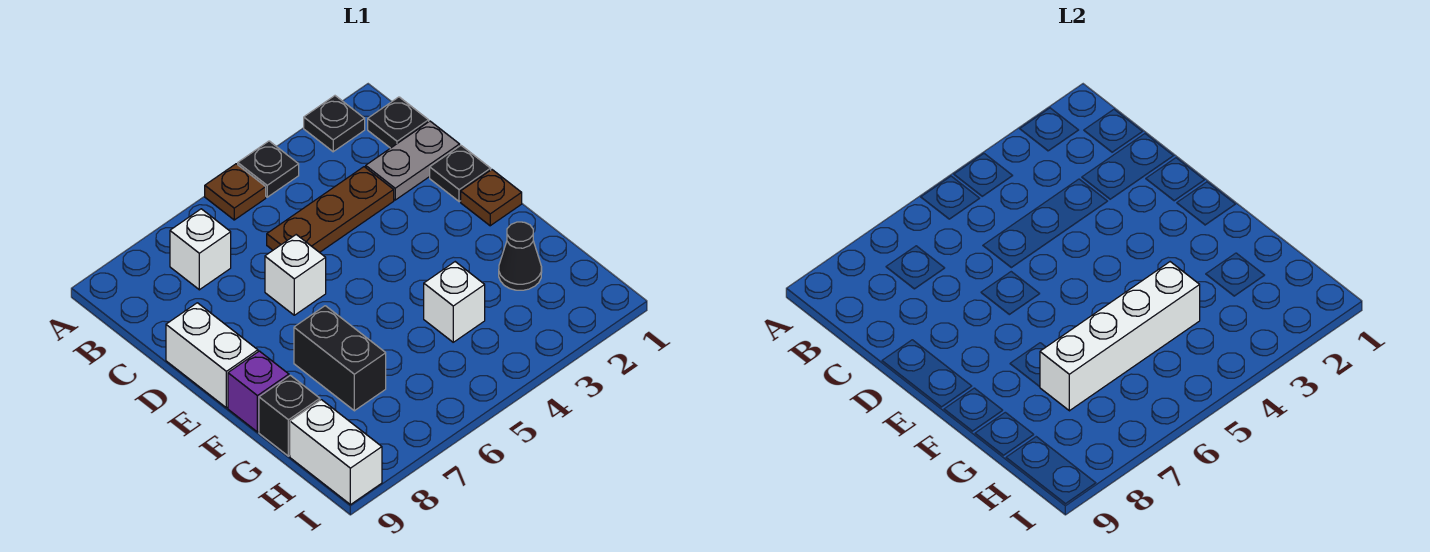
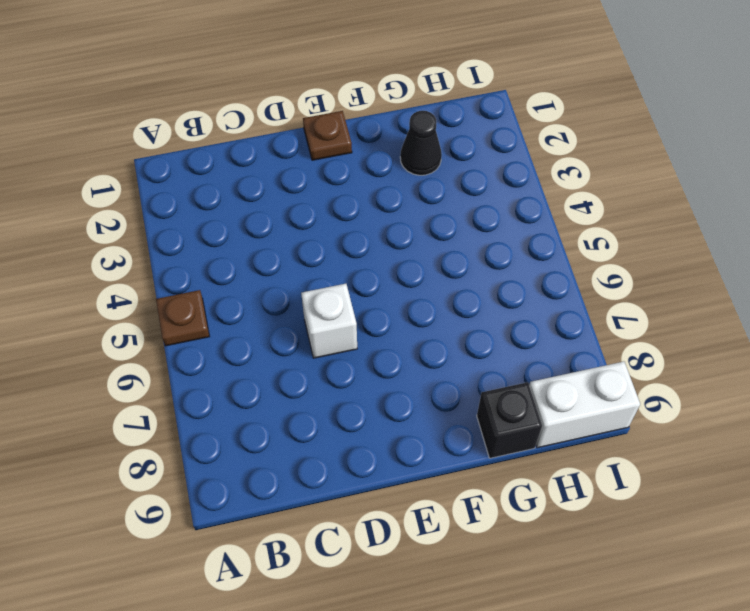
none -> black plate A2 level 1
none -> black plate A4 level 1
none -> black plate B1 level 1

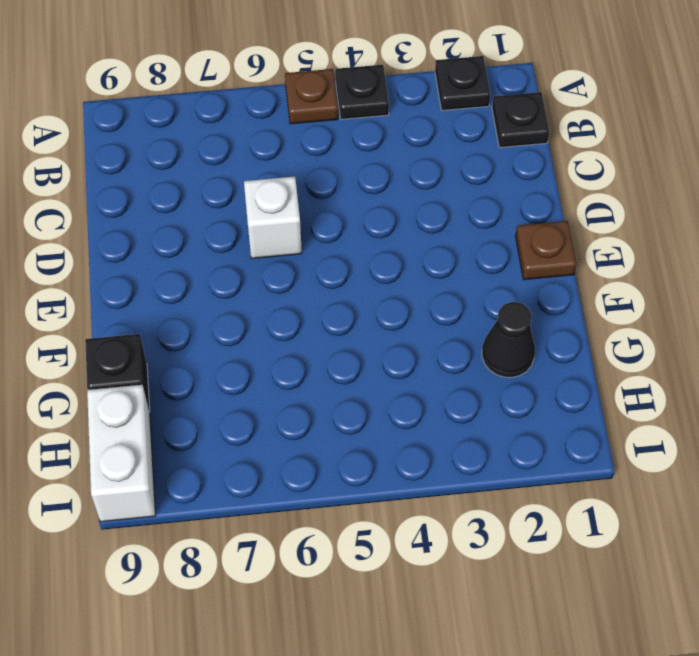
none -> white brick B7 level 1
none -> grey plate C1:C2 level 1
none -> brown plate C3:C5 level 1

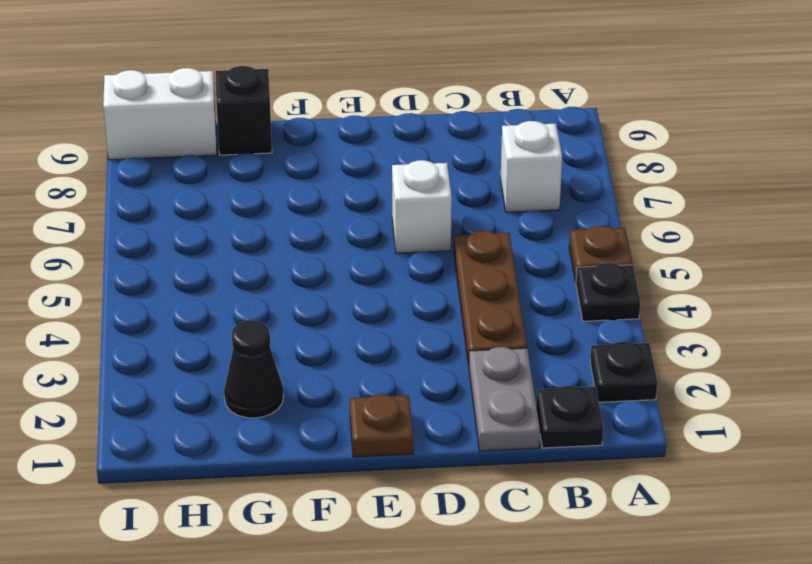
none -> black plate D1 level 1
none -> white brick D9:E9 level 1
none -> black brick F7:G7 level 1

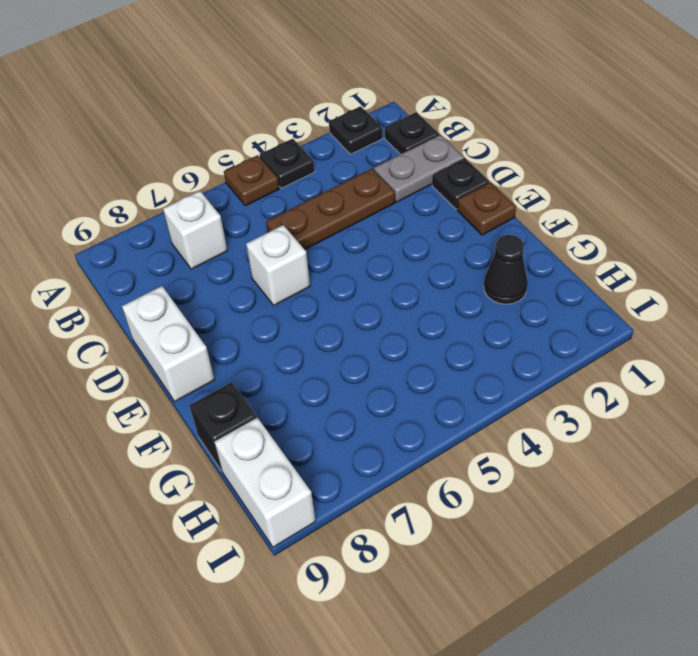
none -> black brick F7:G7 level 1
none -> purple brick F9 level 1
none -> white brick G4 level 1

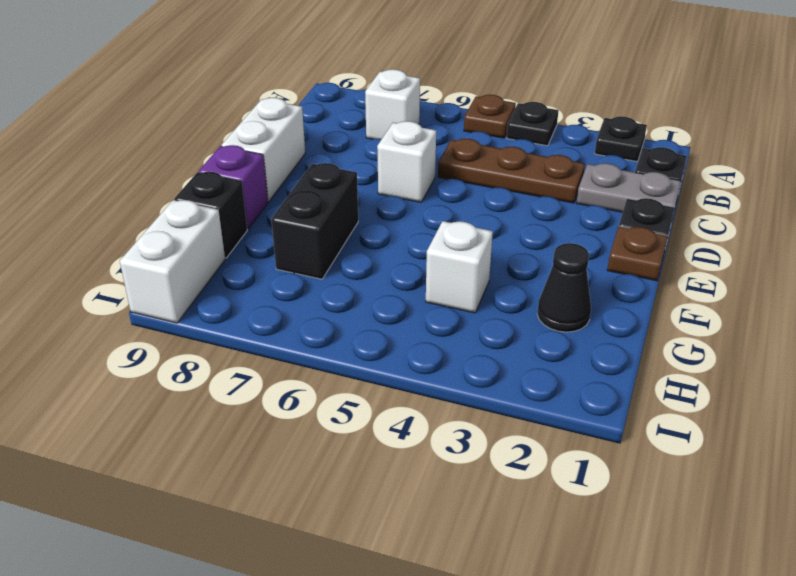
none -> white brick G4:G7 level 2

